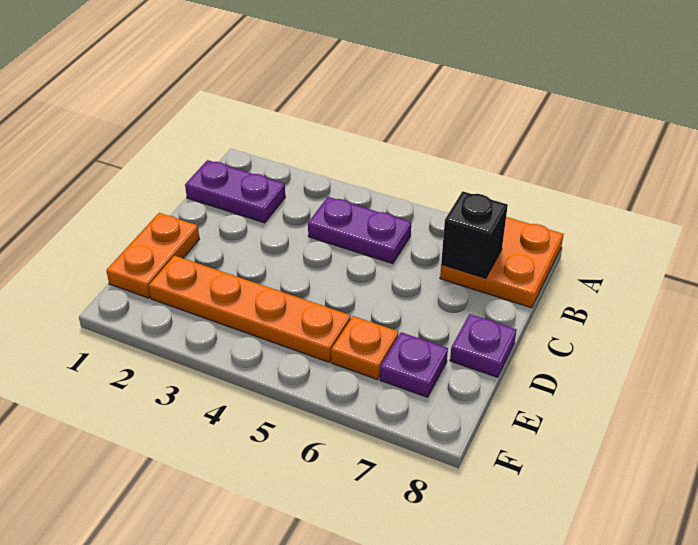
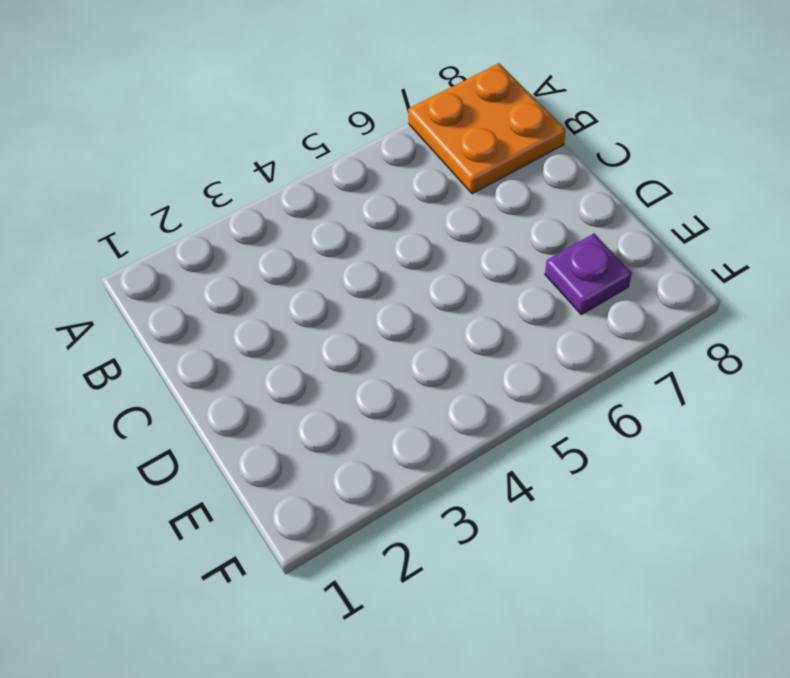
none -> purple plate B1:B2 level 1
none -> purple plate B4:B5 level 1

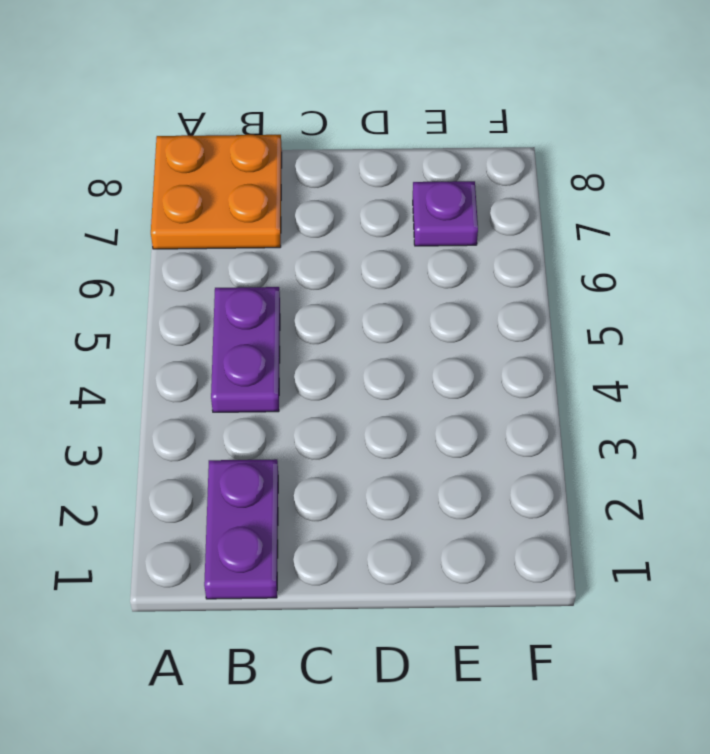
none -> orange plate D1:E1 level 1
none -> purple plate D8 level 1

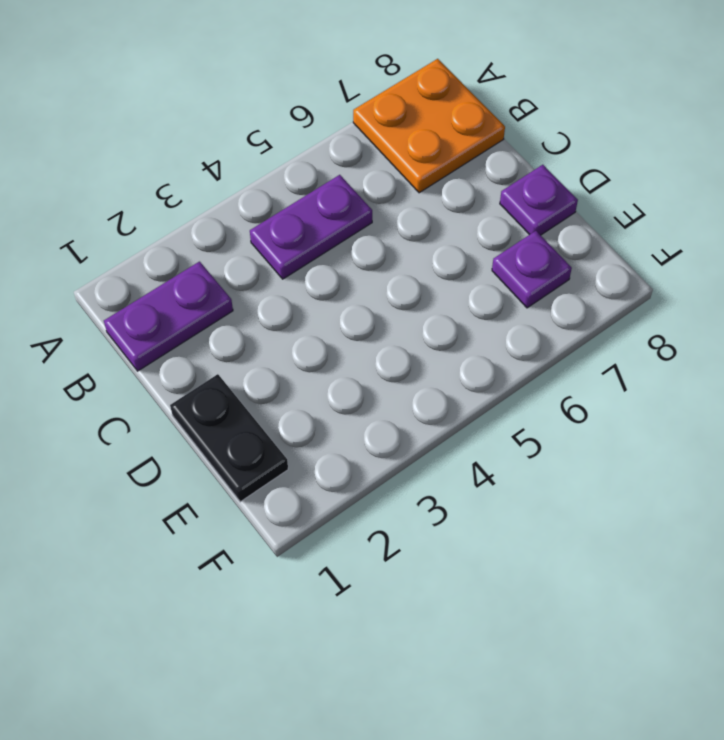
black plate D1:E1 level 1 -> orange plate D1:E1 level 1
none -> orange plate E2:E5 level 1
none -> orange plate E6 level 1

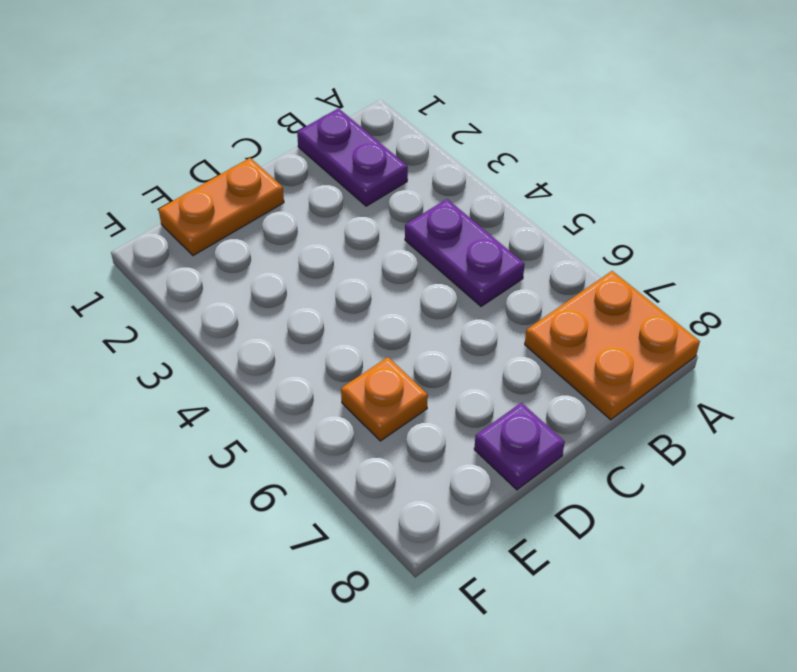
none -> orange plate E2:E5 level 1
none -> purple plate E7 level 1

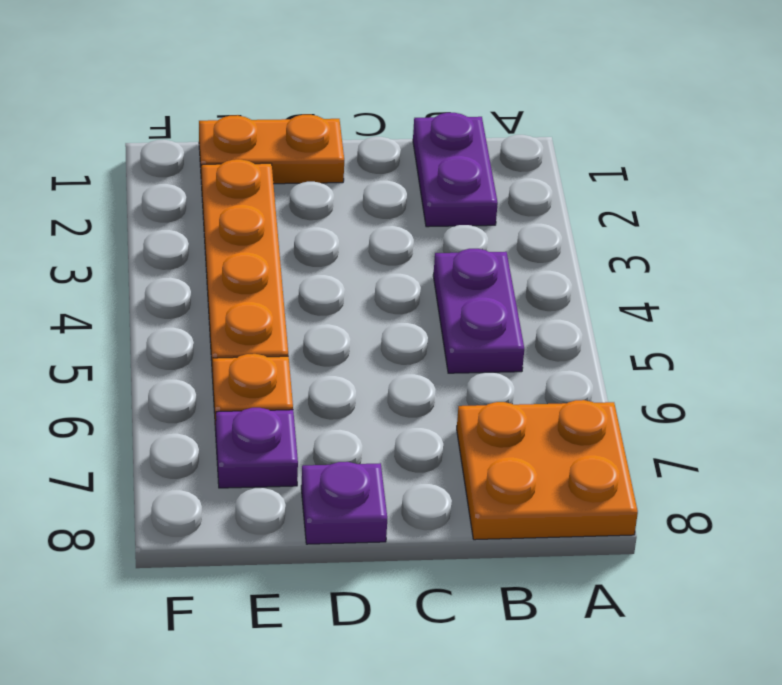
none -> black brick B7 level 2

